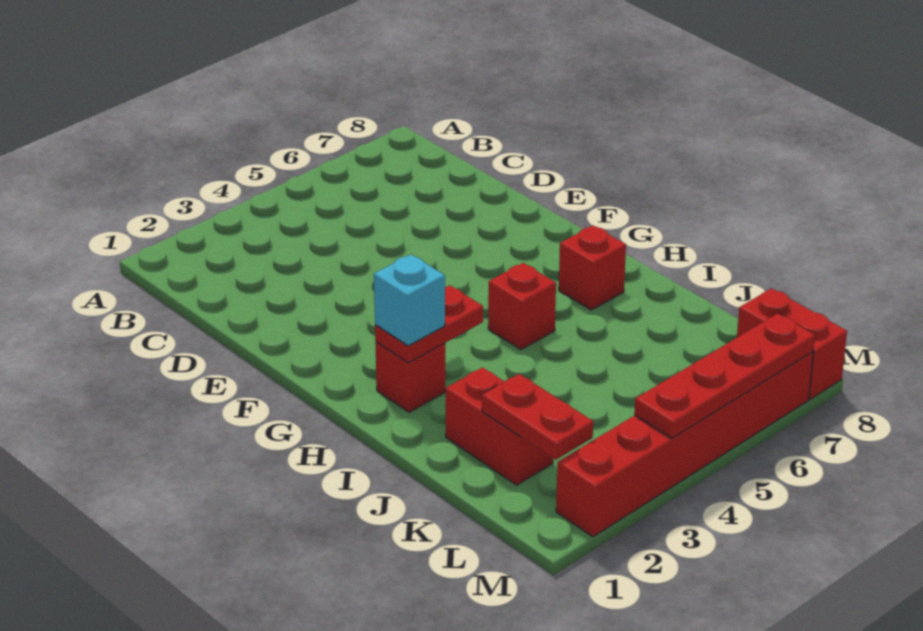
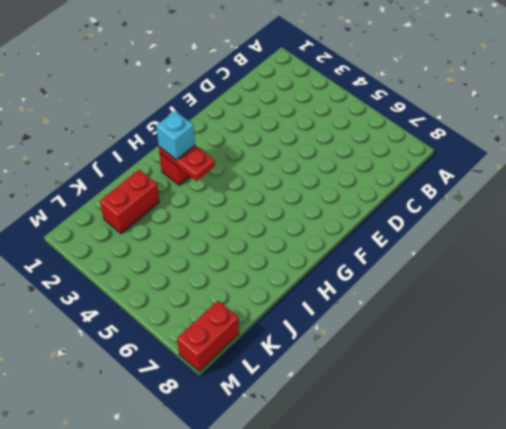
none -> red brick H5 level 1
none -> red brick H7 level 1

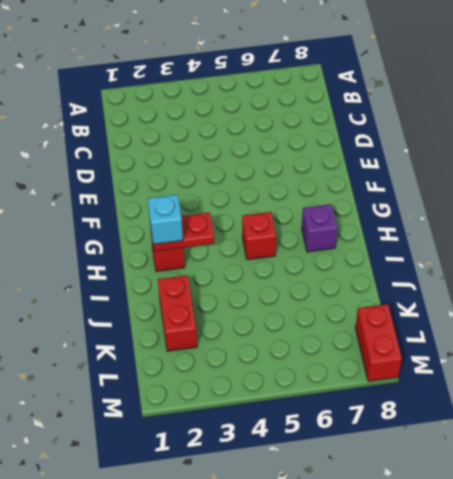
purple brick H7 level 1 -> red brick H7 level 1
none -> red brick M2:M7 level 1
none -> red plate K2:L2 level 2

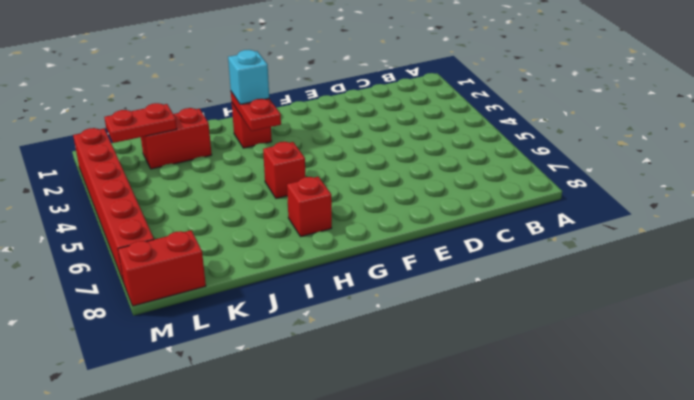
none -> red plate M4:M7 level 2

